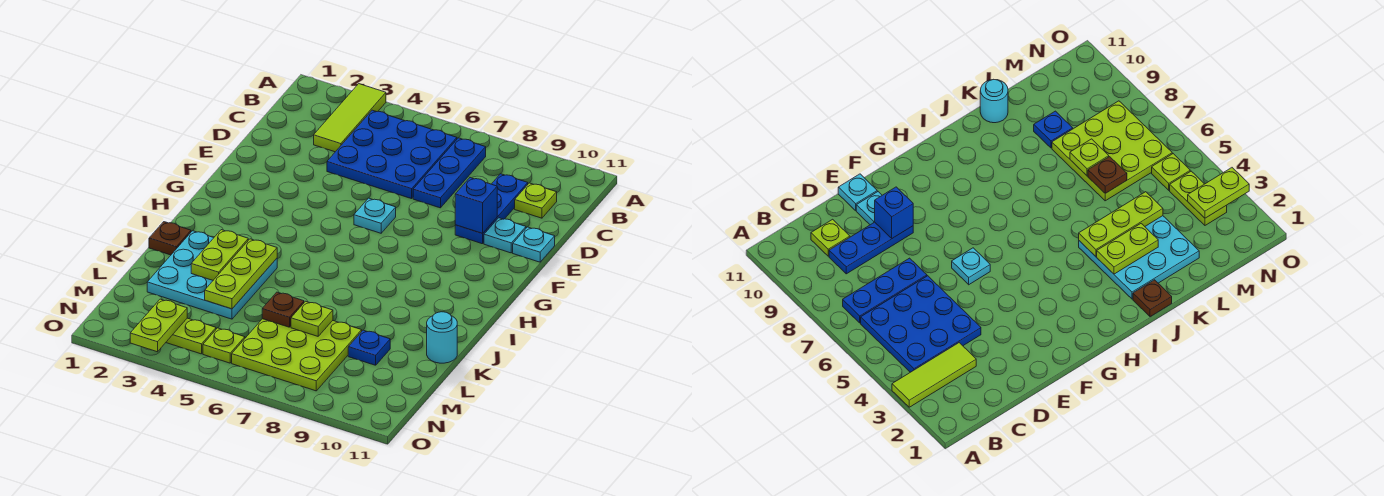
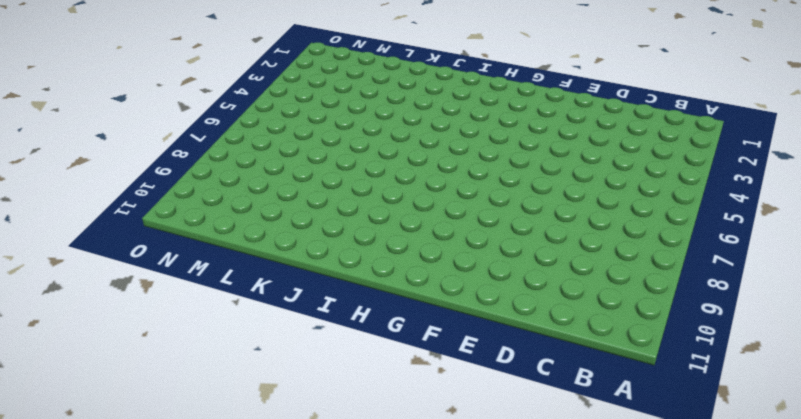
none -> lime tile A3:C3 level 1
none -> blue plate B4:D6 level 1
none -> blue plate B7:D7 level 1

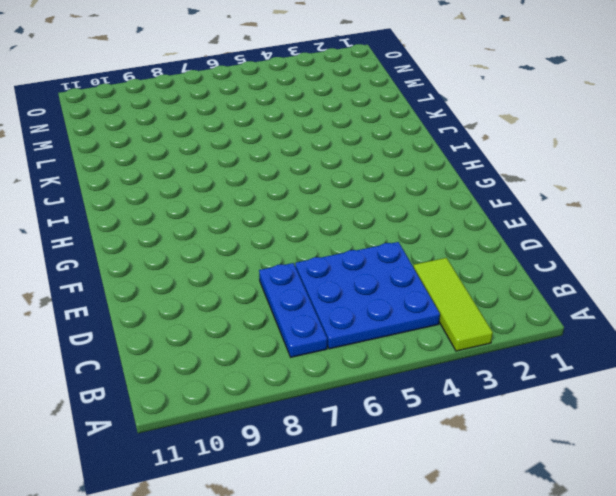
none -> blue plate C9:E9 level 1
none -> lime plate C10 level 1
none -> cyan plate E10 level 1

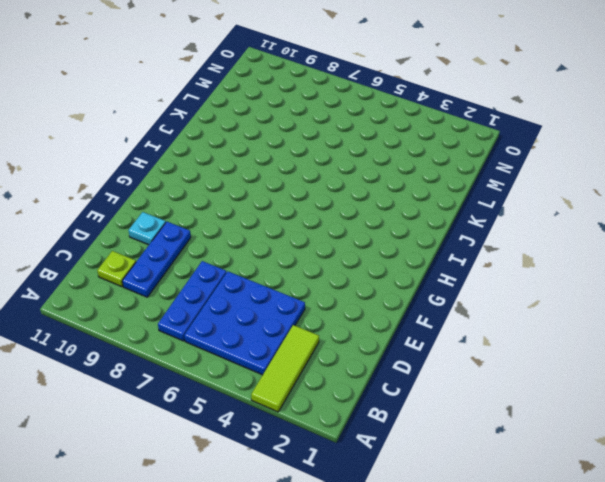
none -> cyan plate E11 level 1
none -> cyan plate F6 level 1
none -> brown plate J1 level 1

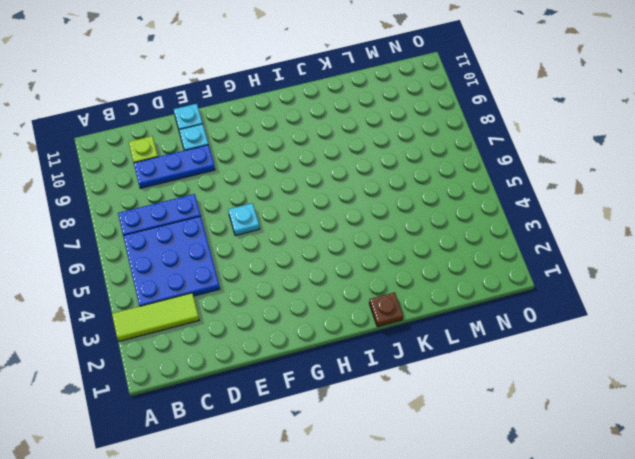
none -> cyan plate J2:L4 level 1
none -> cyan round brick K11 level 1
none -> lime plate L6:N8 level 1

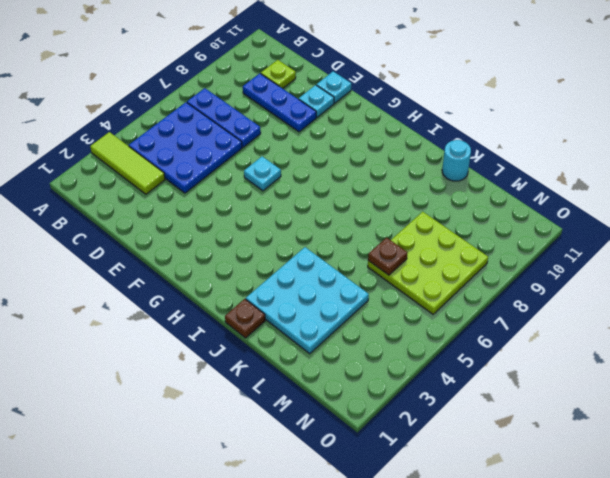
none -> blue plate L9 level 1
none -> lime plate N3:N4 level 1
none -> lime plate N5 level 1

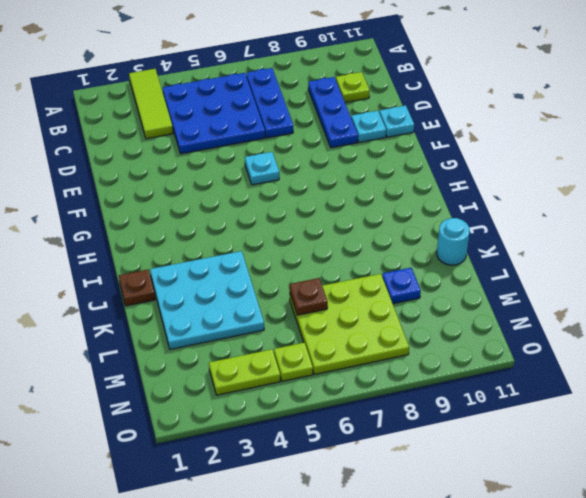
none -> blue brick E9 level 2
none -> lime plate J3:K3 level 2
none -> lime plate J4:L4 level 2

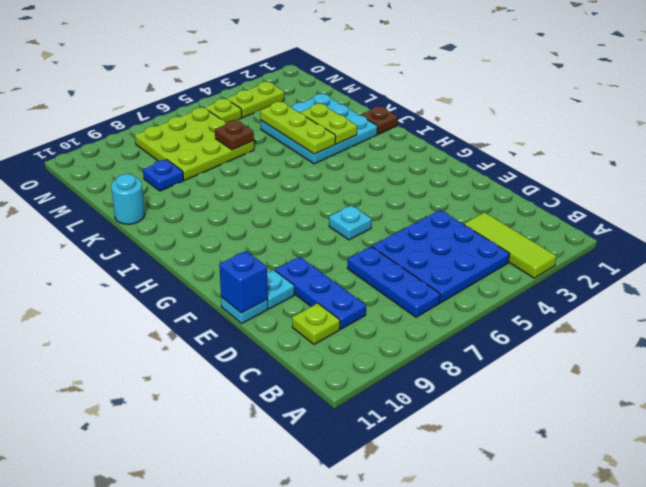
blue brick E11 level 2 -> blue brick E9 level 2
none -> lime plate L7 level 2
none -> lime plate N3:O3 level 2

